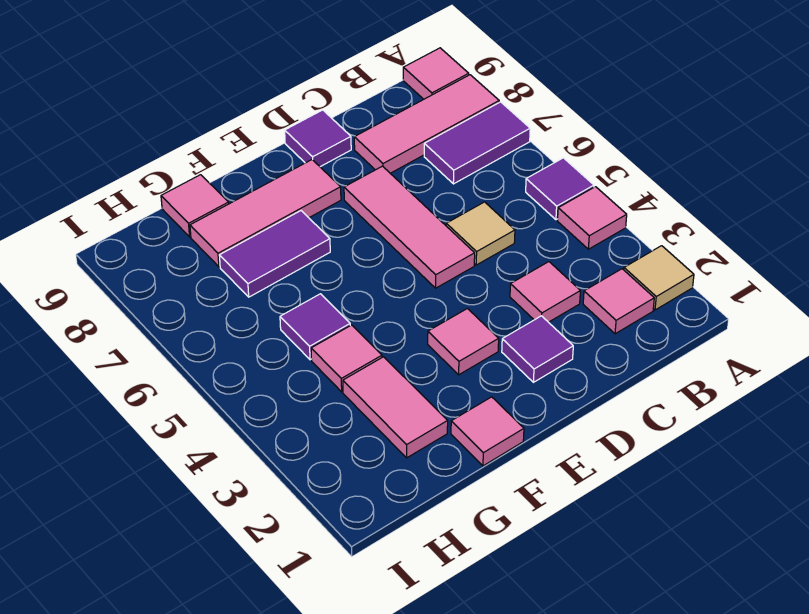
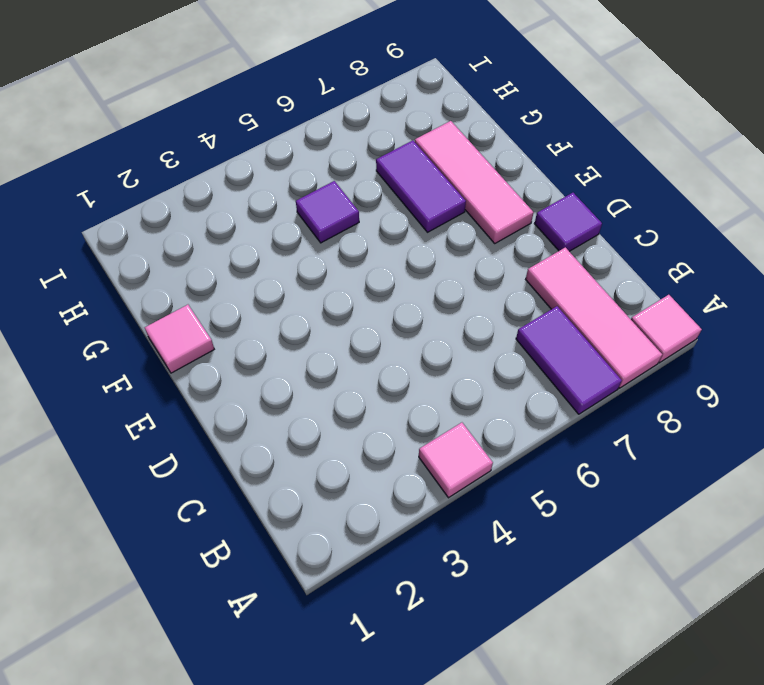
none -> tan tile A2 level 1
none -> purple tile A5 level 1
none -> pink tile B2 level 1

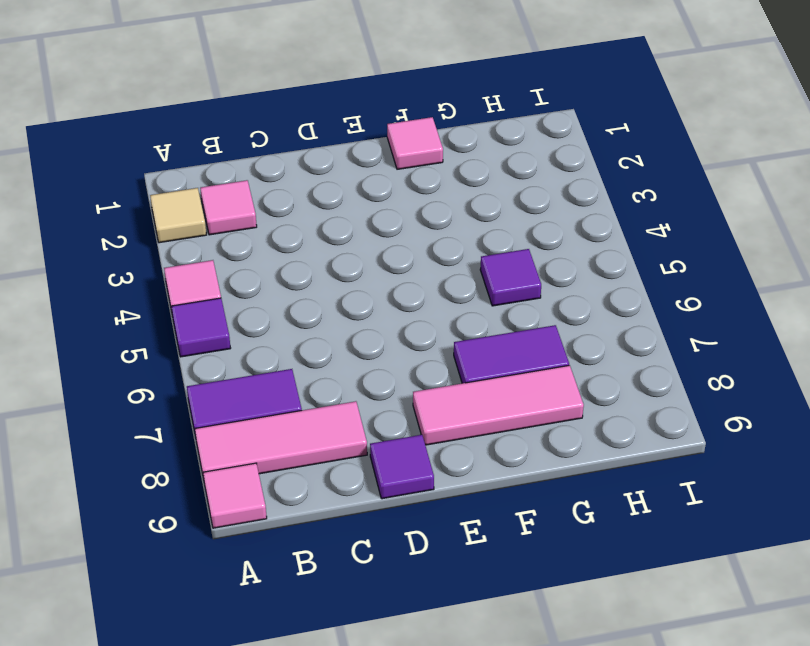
none -> pink tile C3 level 1
none -> tan tile C5 level 1
none -> purple tile D2 level 1

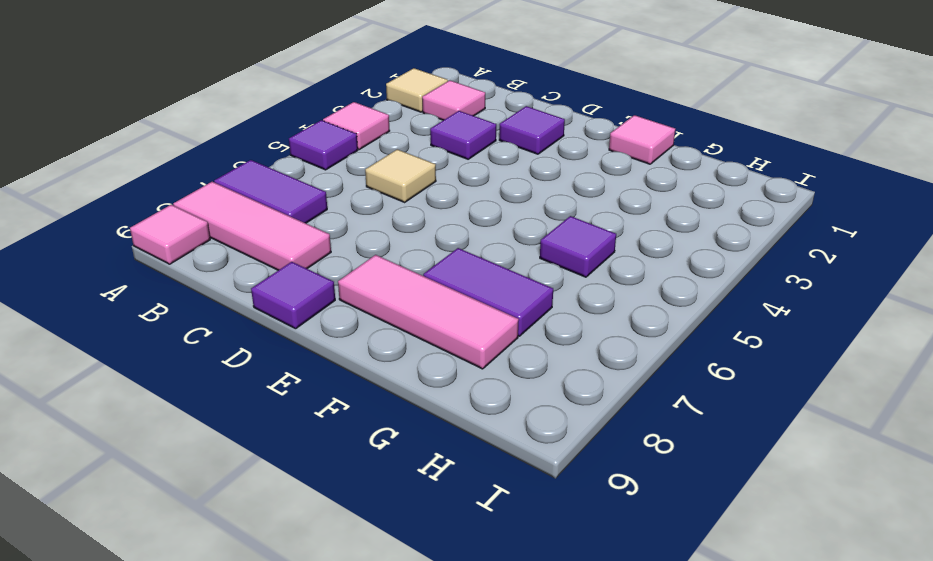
purple tile C3 level 1 -> pink tile C3 level 1
none -> pink tile D5:D7 level 1
none -> pink tile E3 level 1
none -> pink tile G2:G3 level 1

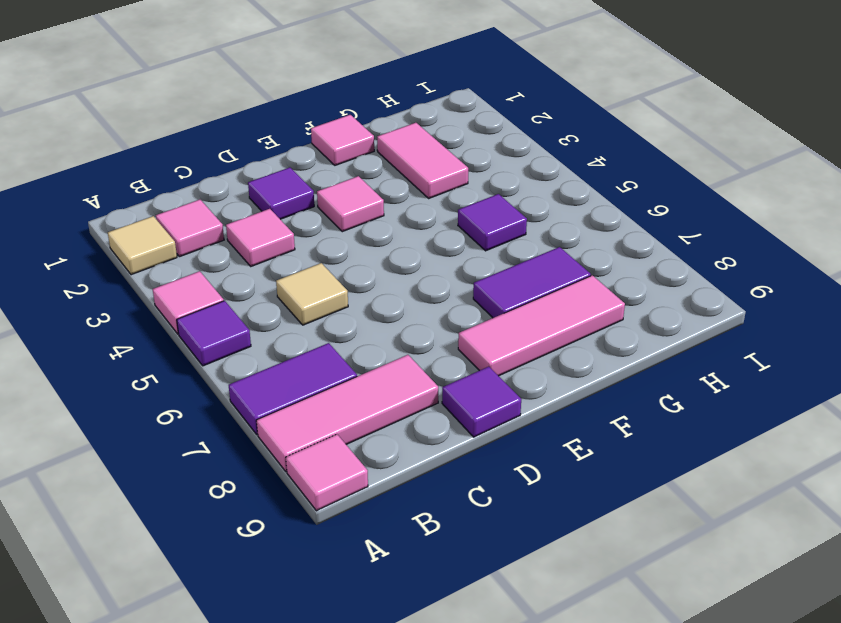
none -> pink tile D5:D7 level 1
none -> pink tile G4 level 1
none -> pink tile G9 level 1

